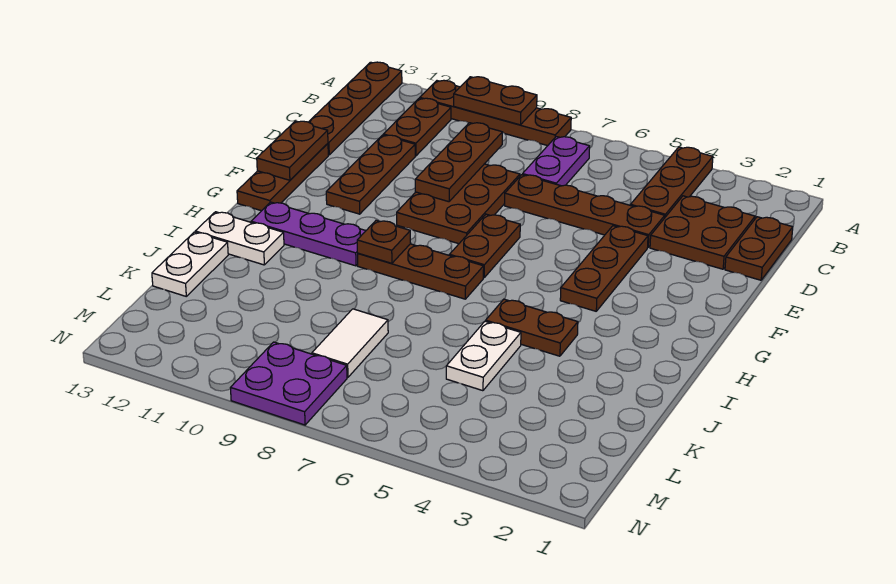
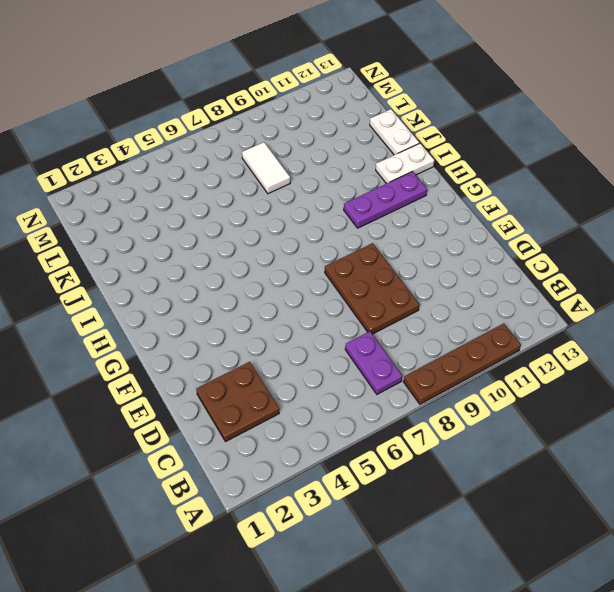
none -> brown plate A4:C4 level 1
none -> brown plate A13:D13 level 1
none -> brown plate B11:C11 level 1

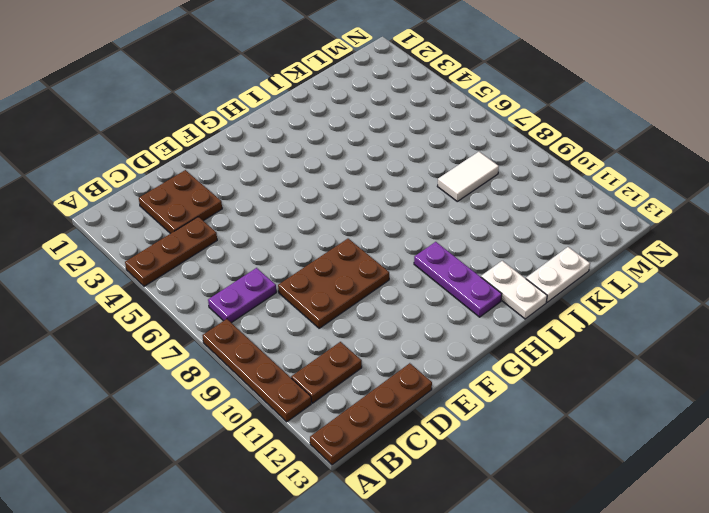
none -> brown plate C1:D1 level 1
none -> brown plate D4:D7 level 1
none -> brown plate D11:F11 level 1

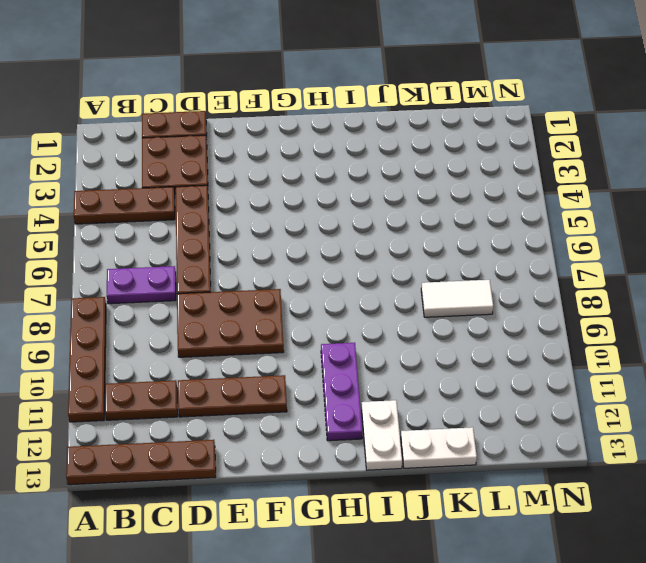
none -> brown plate E4:G4 level 1
none -> brown plate E13:G13 level 1
none -> brown plate F7:G7 level 1

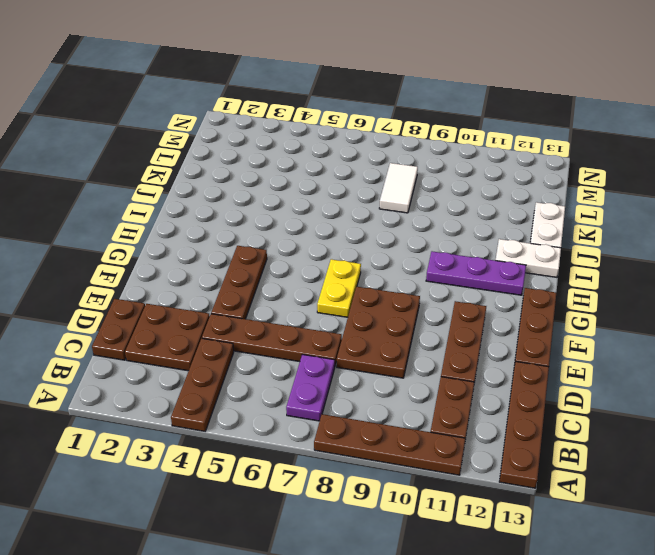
yellow plate F7:G7 level 1 -> brown plate F7:G7 level 1
none -> brown plate H7:H9 level 1
none -> brown plate I4:I5 level 1
none -> white plate J5:K5 level 1

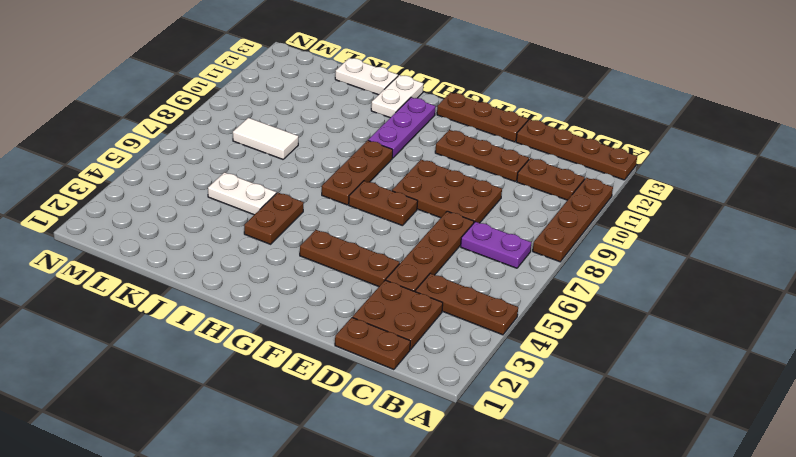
none -> purple plate M8:N9 level 1
none -> brown plate A9:A10 level 2
none -> brown plate C9:E9 level 2

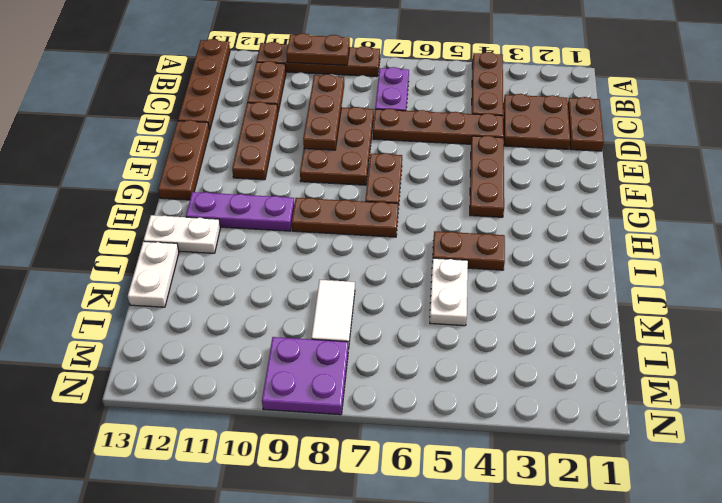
none -> brown plate E13:F13 level 2
none -> brown plate H9 level 2

